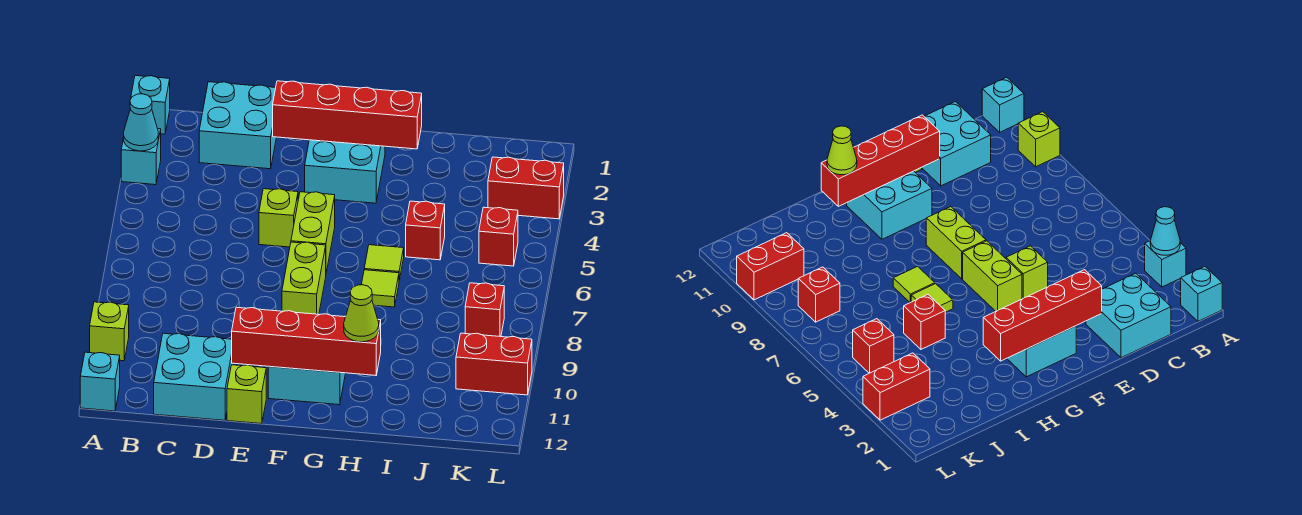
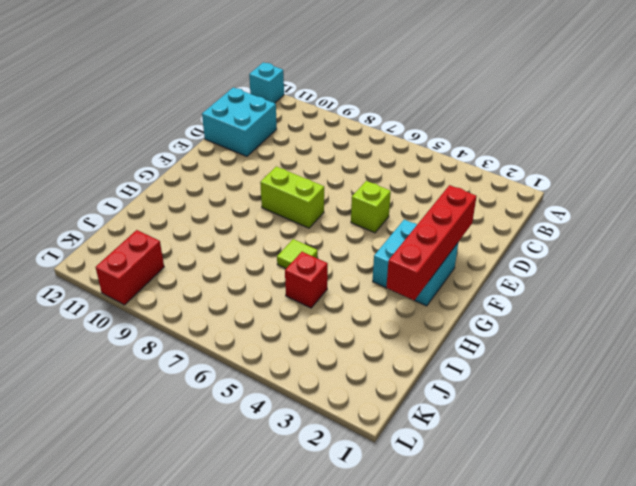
none -> cyan brick A1 level 1
none -> cyan brick A3 level 1
none -> lime brick A10 level 1

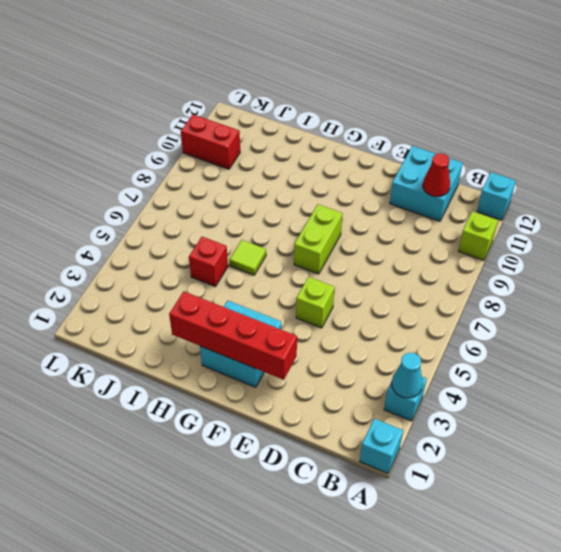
red cone C11 level 2 -> none
none -> cyan brick C1:D2 level 1
none -> lime brick E12 level 1
none -> lime brick F5:F6 level 1

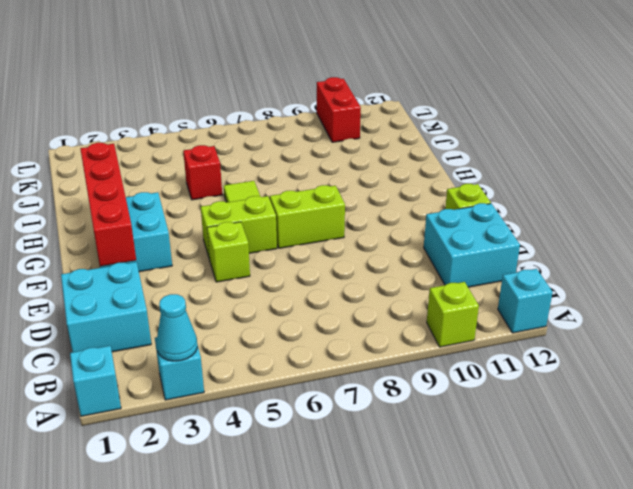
none -> cyan brick F10:G11 level 1
none -> lime tile H7 level 1
none -> red brick K3:L3 level 1

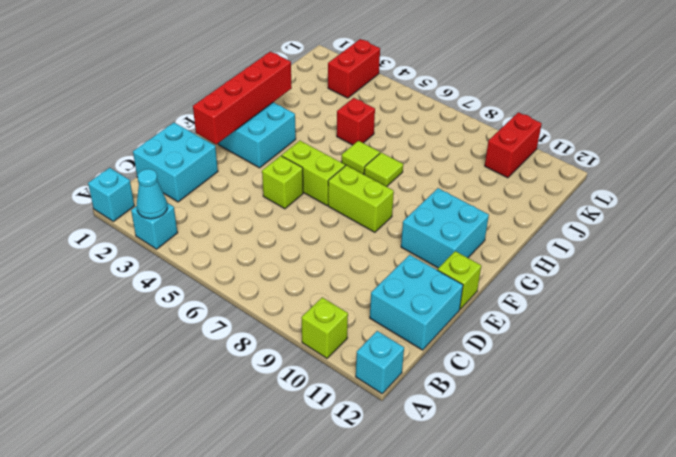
none -> red brick K5 level 1
none -> red brick K8 level 1
none -> red brick E11:H11 level 2

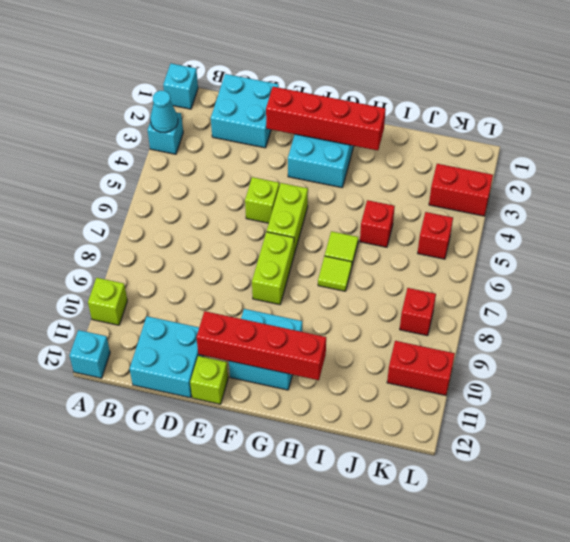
none -> lime cone H11 level 3

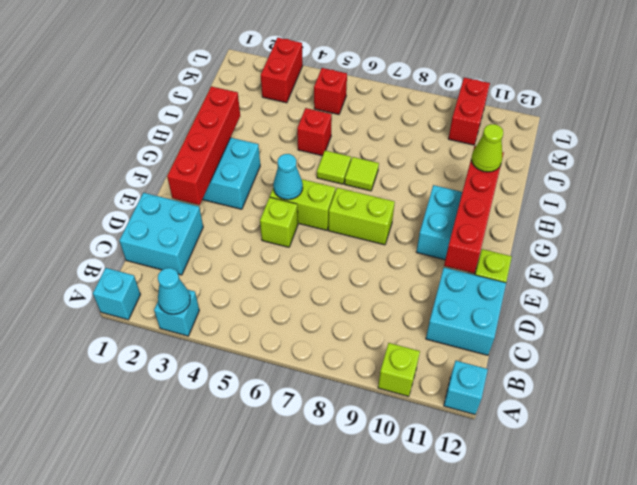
cyan cone F5 level 2 -> none
none -> red brick K8 level 1

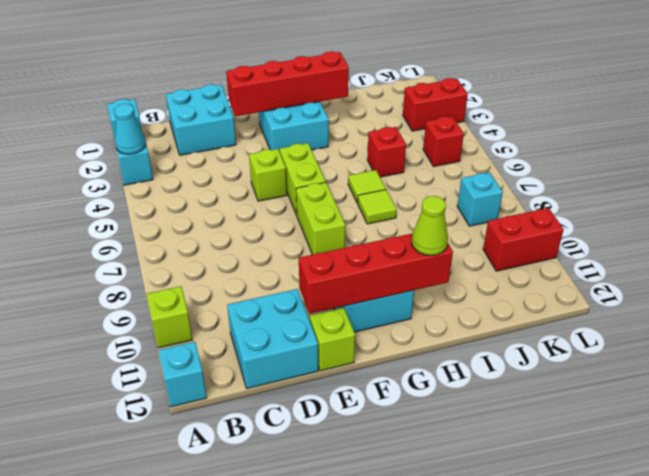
cyan brick K8 level 1 -> red brick K8 level 1

